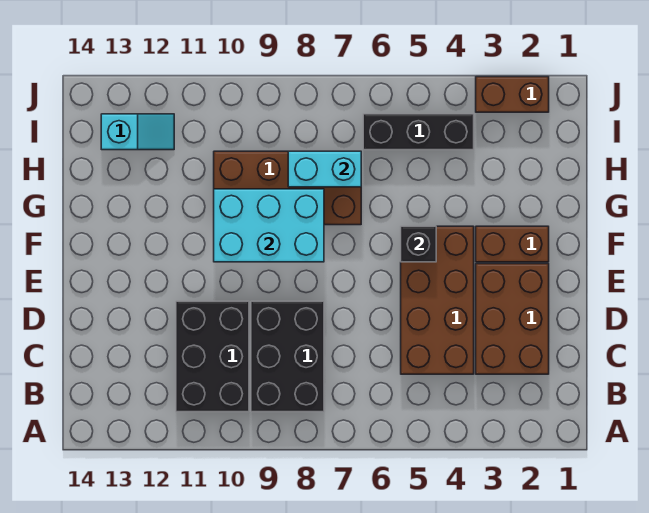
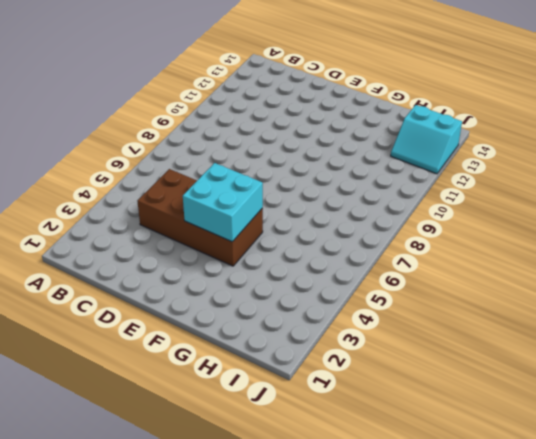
cyan brick E4:F5 level 2 -> black brick F5 level 2
cyan slope I12:J13 level 1 top 13 -> cyan slope I12:I13 level 1 top 13
none -> black brick B8:D9 level 1
none -> black brick B10:D11 level 1
none -> brown brick C2:E3 level 1

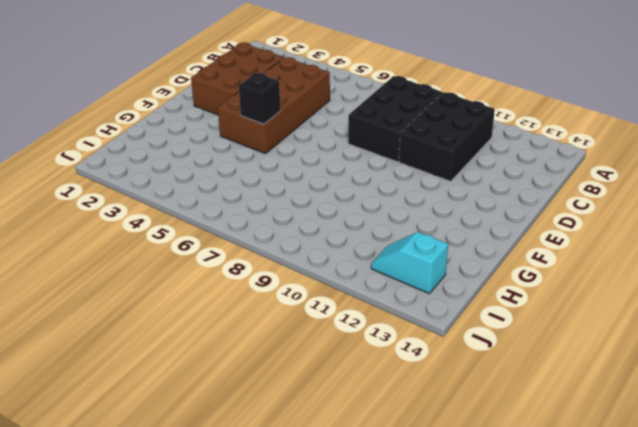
none -> brown brick F2:F3 level 1
none -> brown brick G7:H10 level 1
none -> black brick I4:I6 level 1

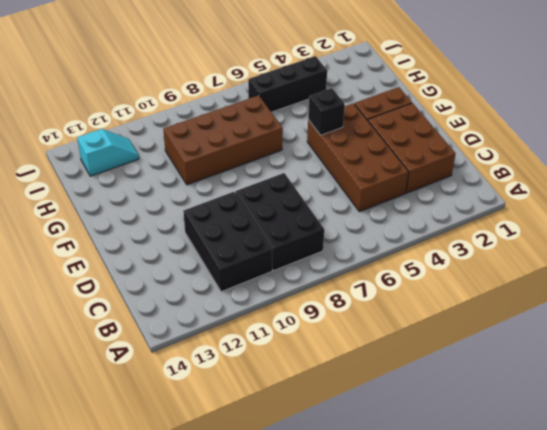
none -> brown brick J2:J3 level 1
none -> cyan brick F8:G10 level 2
none -> cyan brick H7:H8 level 2

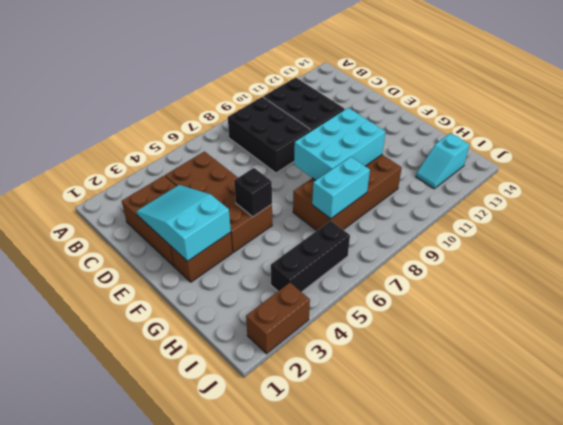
cyan slope D2:F3 level 2 top F -> none

